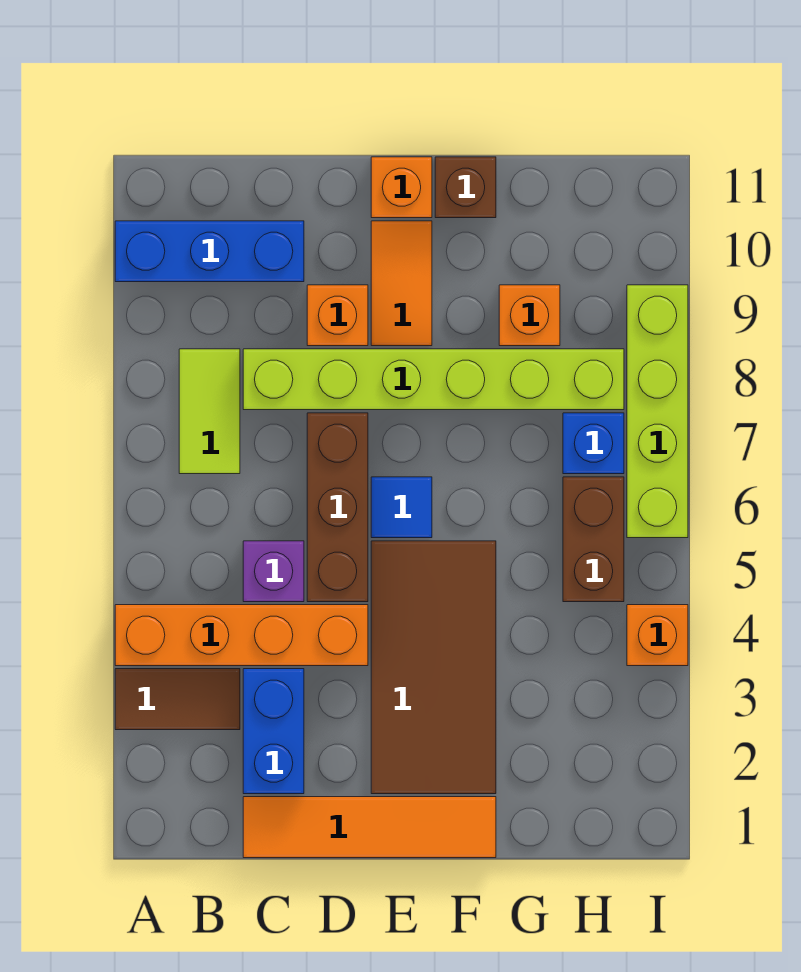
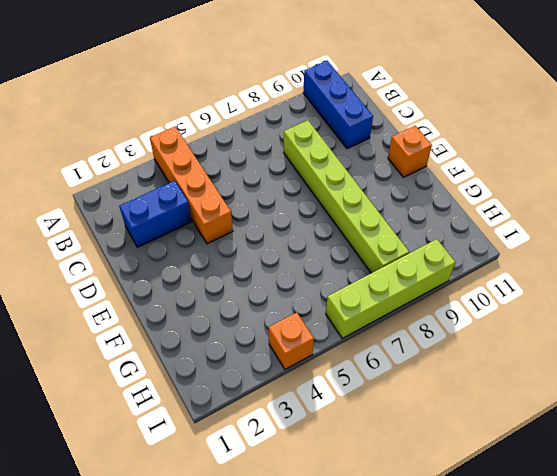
none -> brown tile A3:B3 level 1
none -> lime tile B7:B8 level 1
none -> orange tile C1:F1 level 1

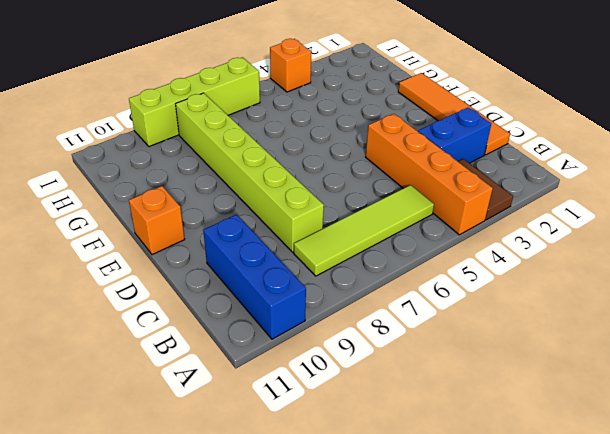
lime tile B5:B8 level 1 -> lime tile B7:B8 level 1
none -> purple brick C5 level 1
none -> brown brick D5:D7 level 1
none -> orange brick D9 level 1

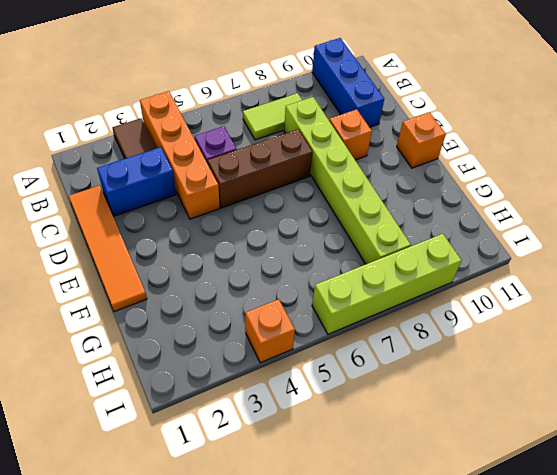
none -> brown tile E2:F5 level 1
none -> blue tile E6 level 1
none -> orange tile E9:E10 level 1

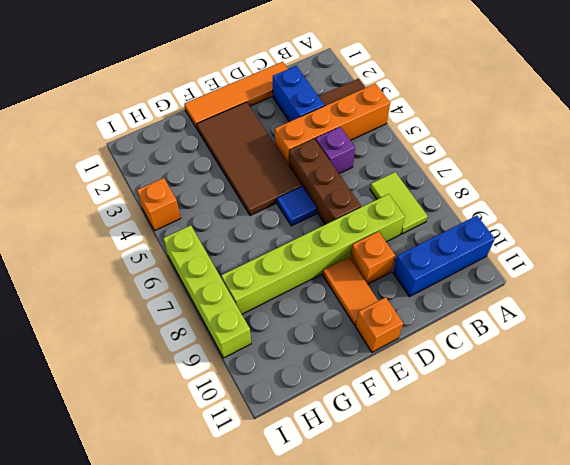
none -> brown brick F11 level 1
none -> orange brick G9 level 1
none -> brown brick H5:H6 level 1

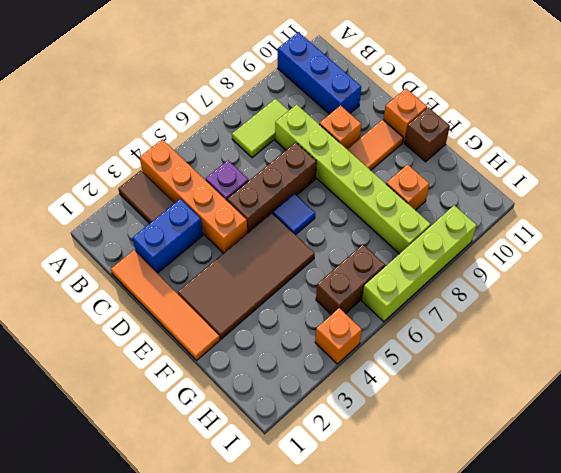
none -> blue brick H7 level 1

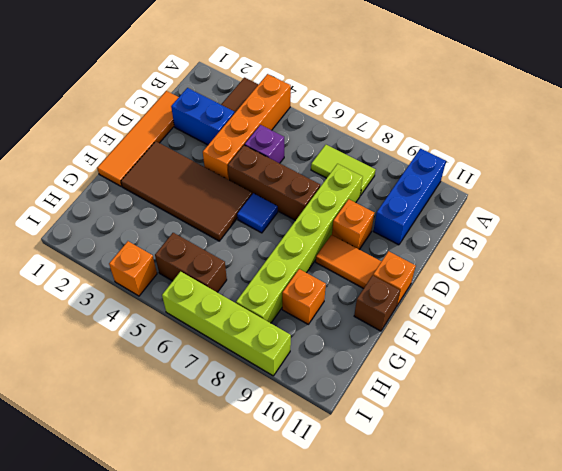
none -> blue brick H7 level 1

